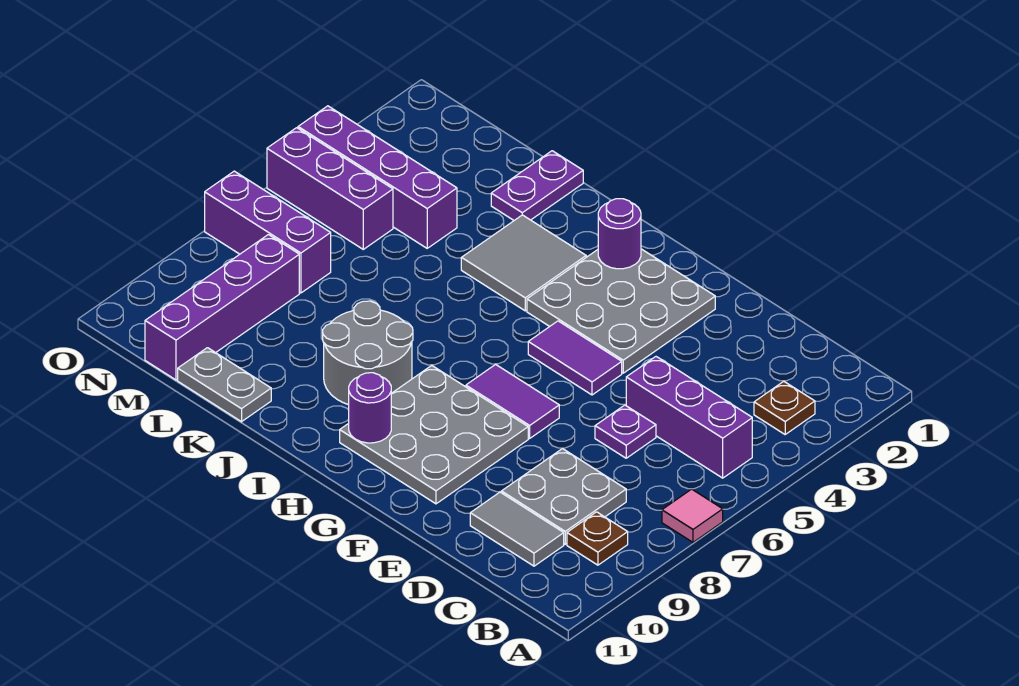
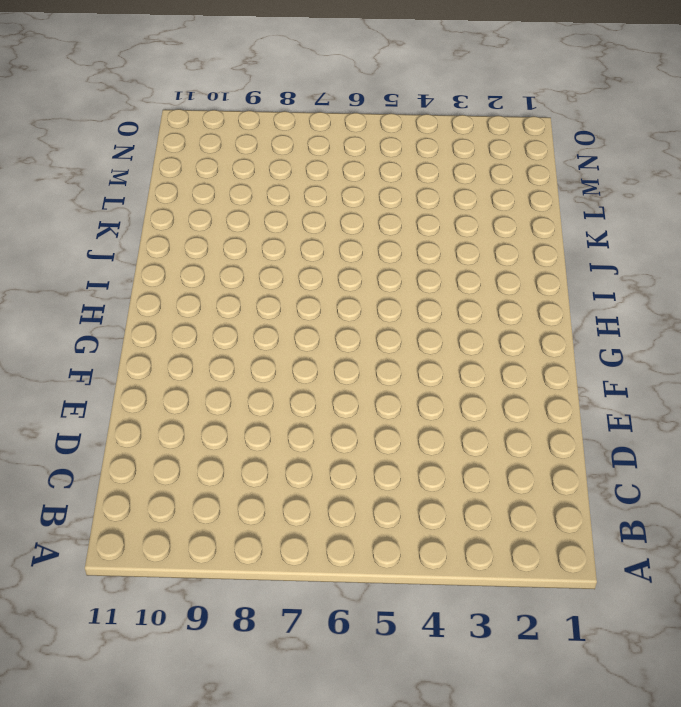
none -> pink tile A7 level 1
none -> brown plate B3 level 1
none -> purple brick B5:D5 level 1

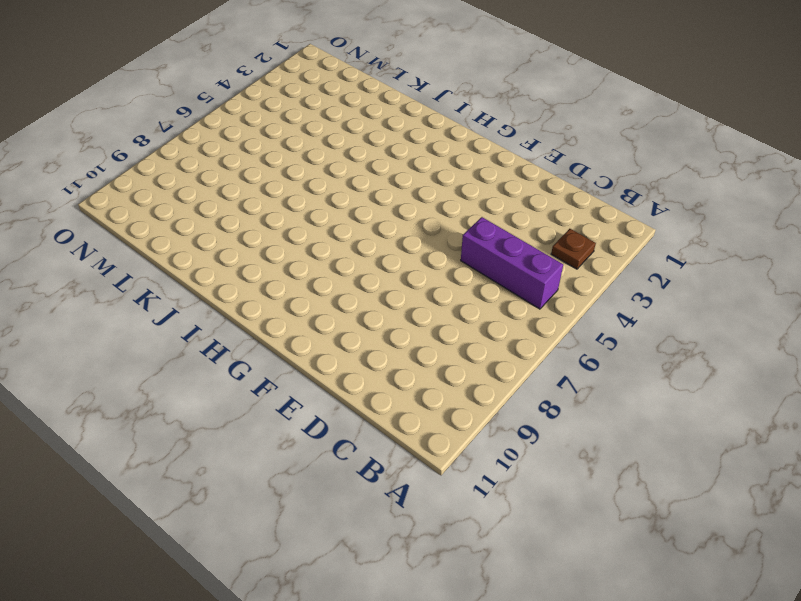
none -> pink tile A7 level 1
none -> brown plate B9 level 1
none -> grey plate C8:D9 level 1

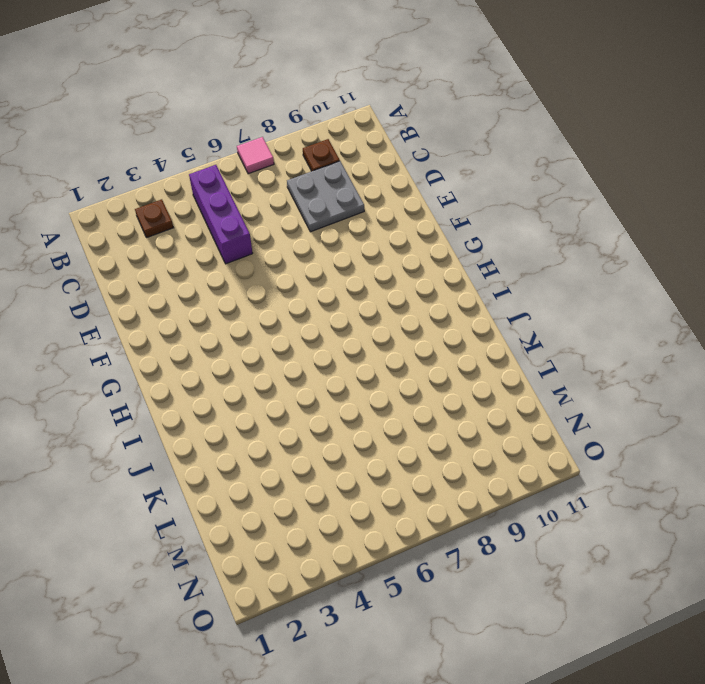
none -> grey tile C10:D10 level 1
none -> purple plate D6 level 1
none -> grey plate F2:H4 level 1

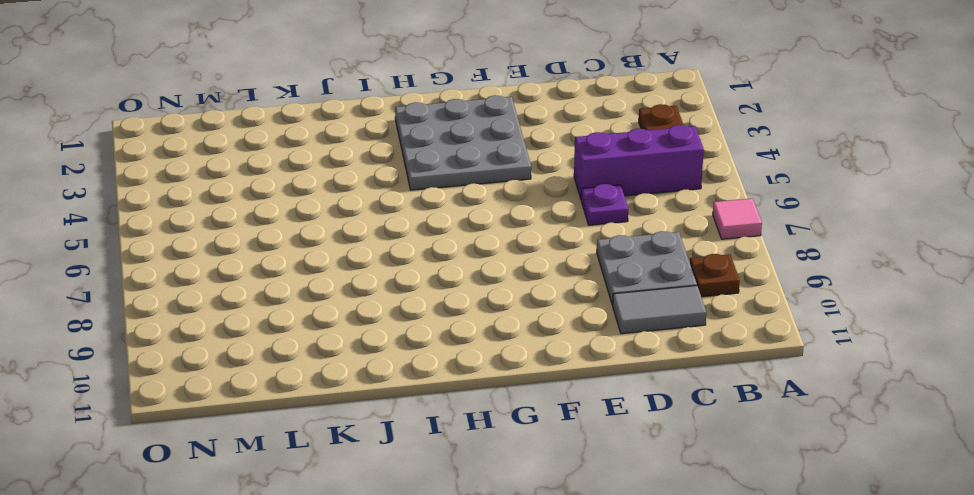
none -> purple tile F5:G5 level 1
none -> purple tile F7:G7 level 1
none -> grey plate F8:H10 level 1

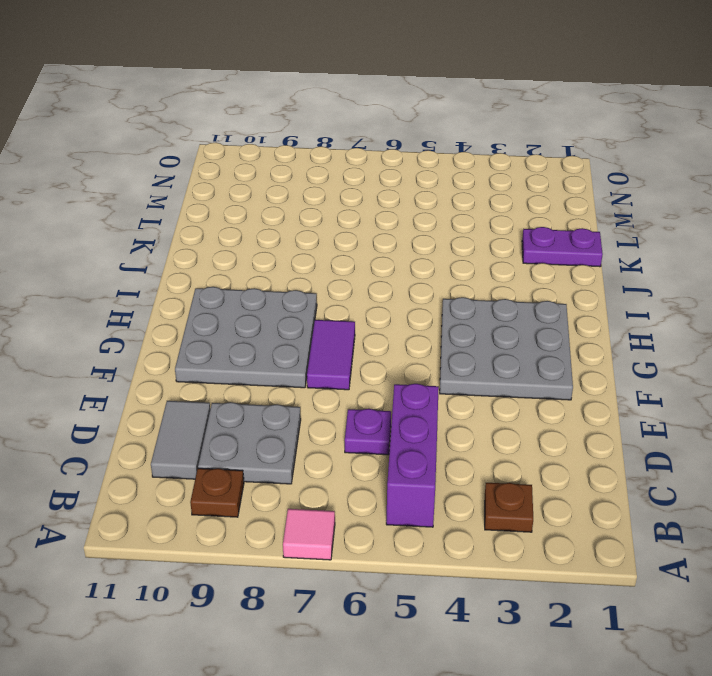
none -> purple tile F5:G5 level 1
none -> grey tile I3:J4 level 1
none -> grey round brick I8:J9 level 1

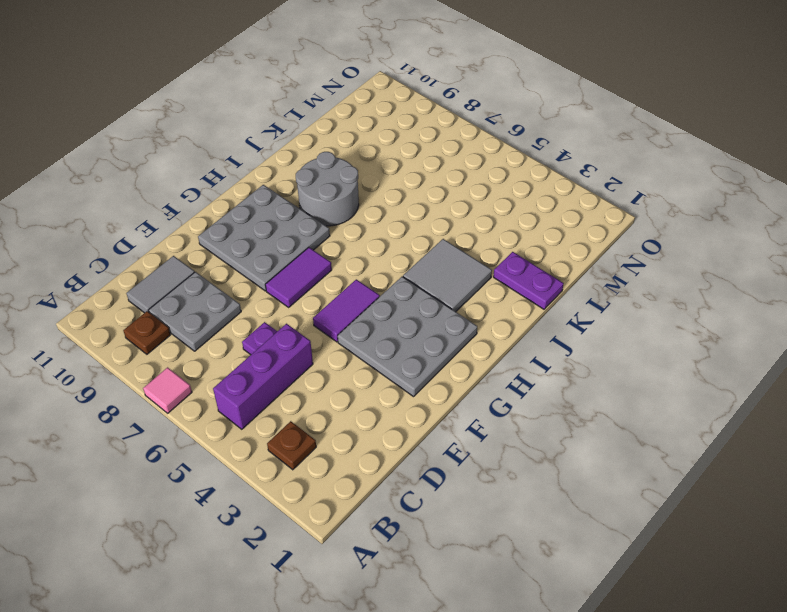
none -> grey plate K11:L11 level 1
none -> purple brick L4:O4 level 1
none -> purple brick M5:O5 level 1

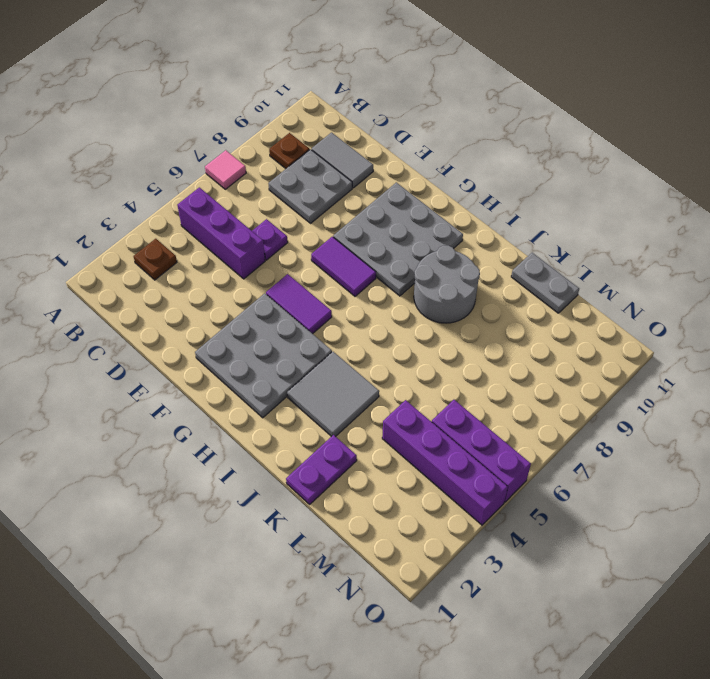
none -> purple brick M7:O7 level 1
none -> purple brick M8:M11 level 1
none -> purple round brick H2 level 2

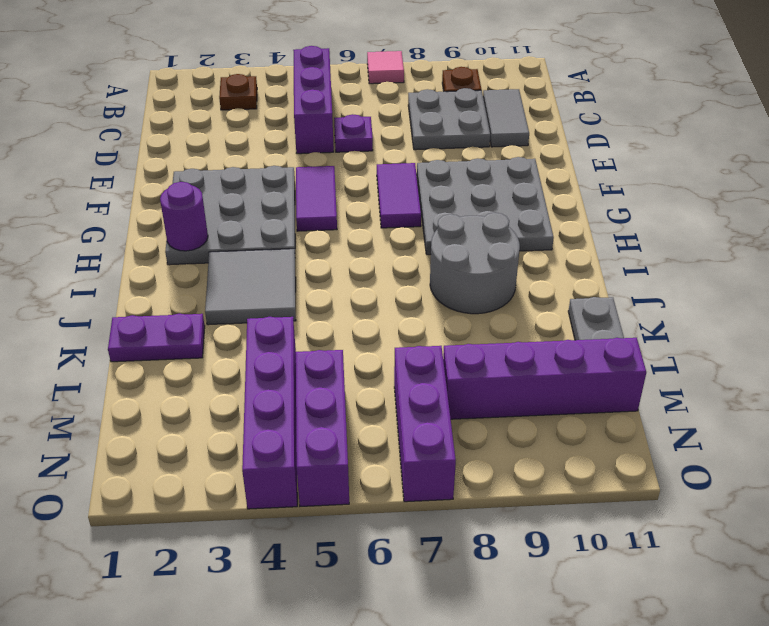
none -> purple round brick H10 level 2

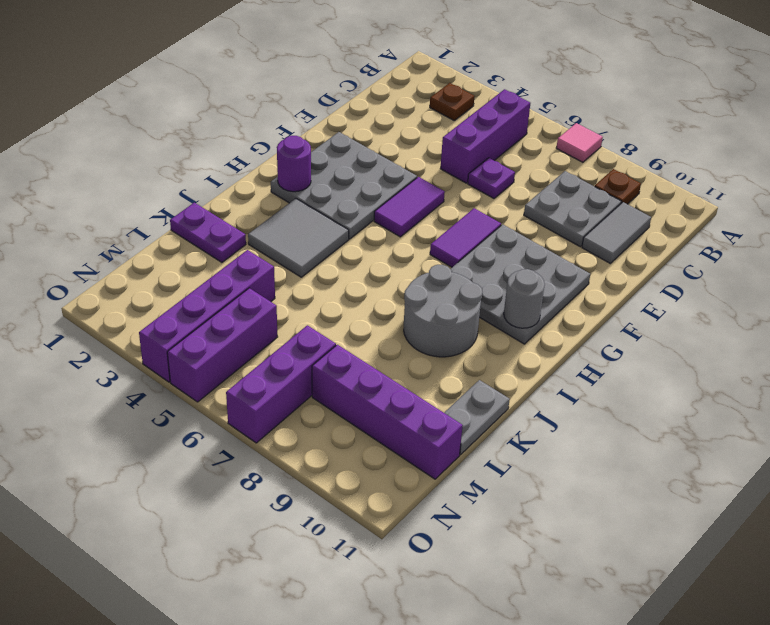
grey round brick H10 level 2 -> purple round brick H10 level 2

